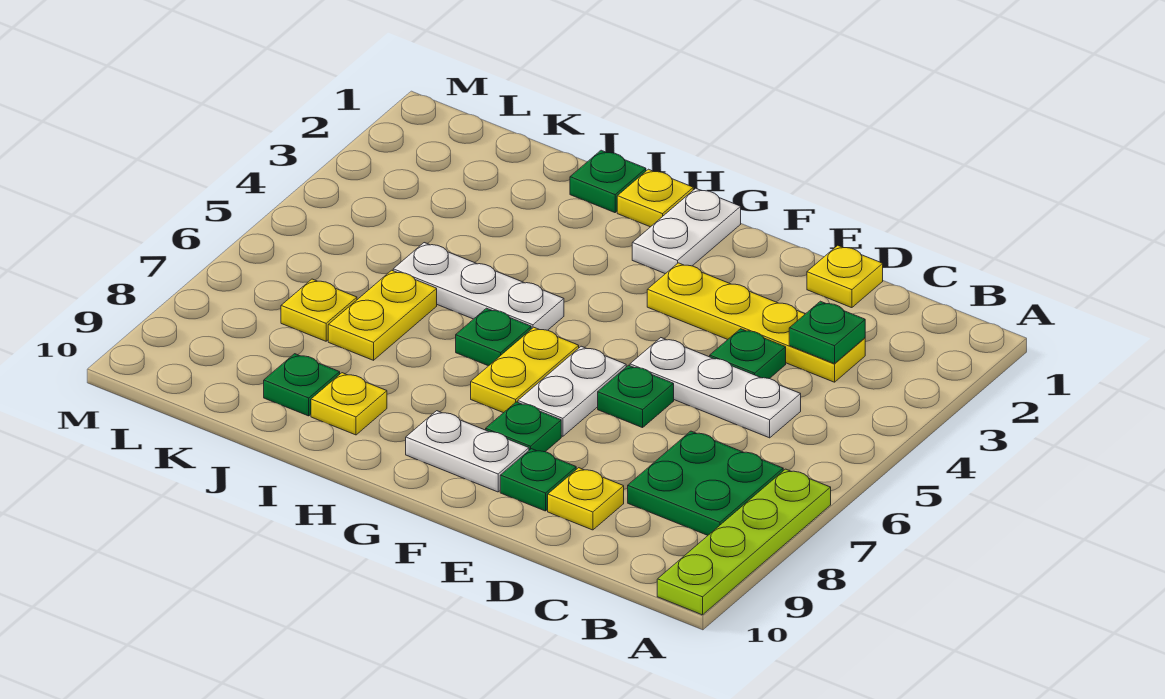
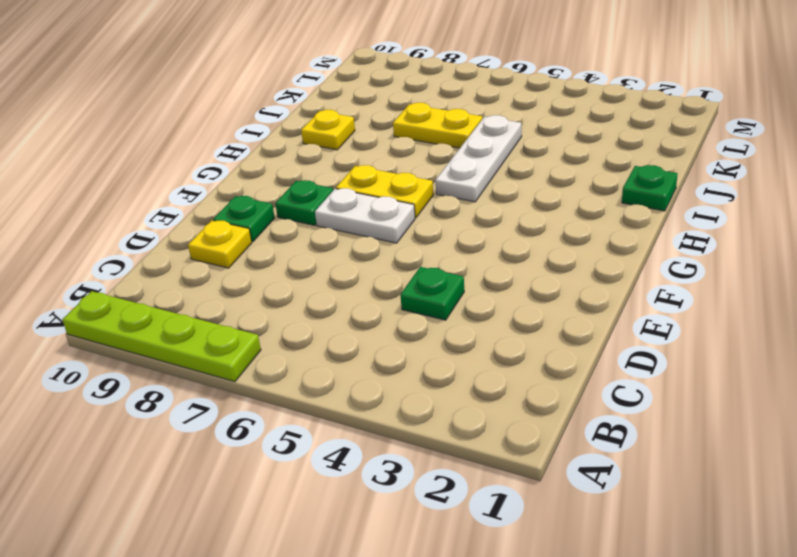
none -> green plate B7:C8 level 1
none -> yellow plate C3:F3 level 1
none -> white plate C5:E5 level 1

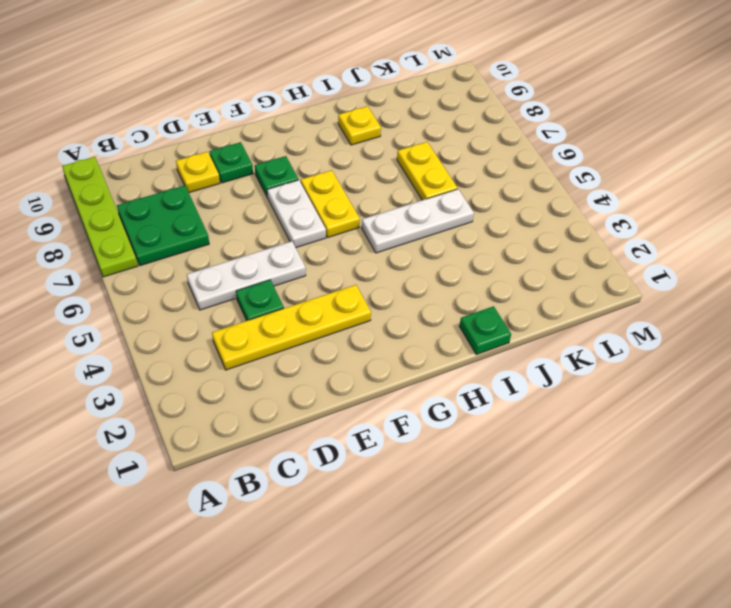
none -> yellow plate D1 level 1
none -> green plate E6 level 1
none -> white plate F9:G9 level 1

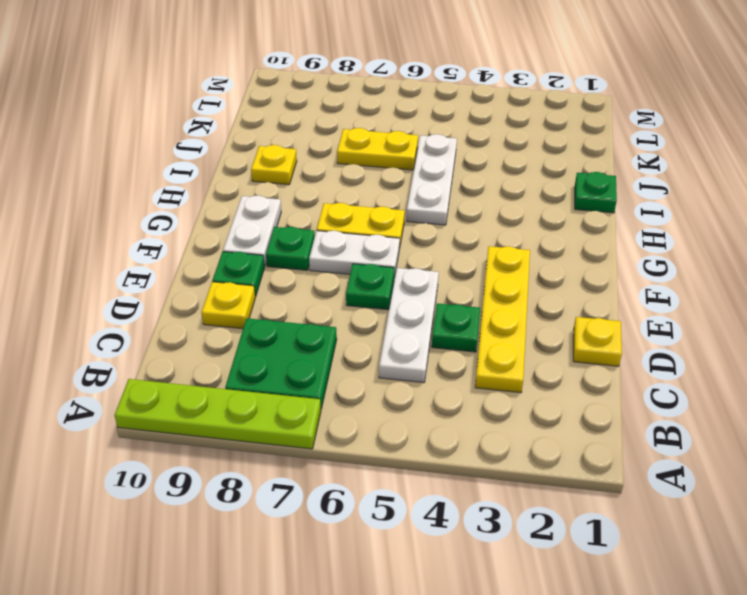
none -> white plate G1:G2 level 1
none -> yellow plate H1 level 1
none -> green plate H6 level 1

